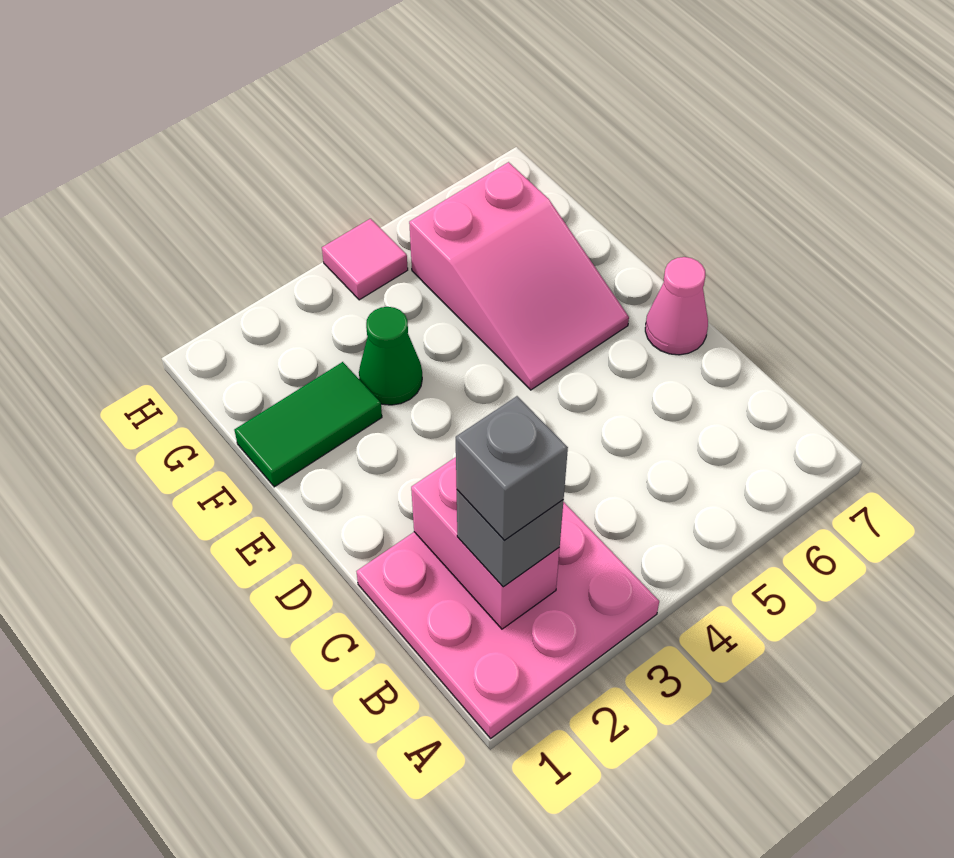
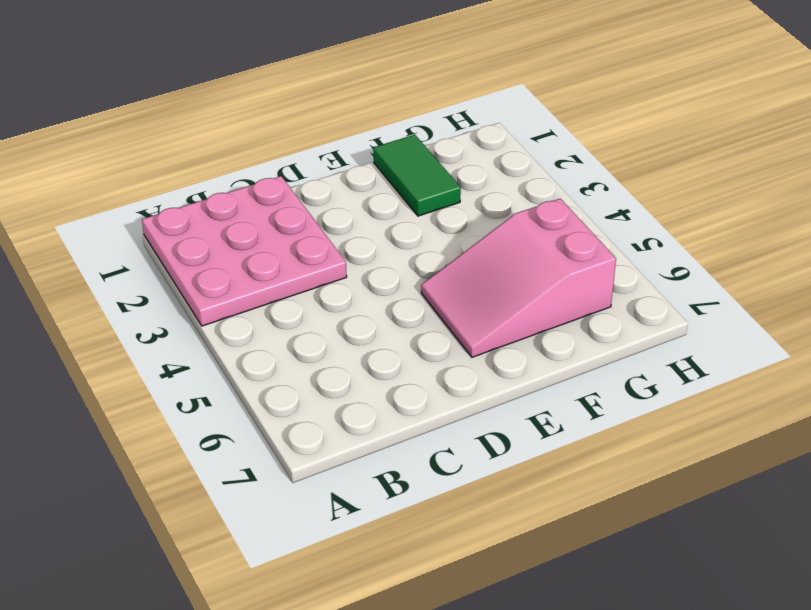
none -> pink cone D7 level 1
none -> green cone F3 level 1

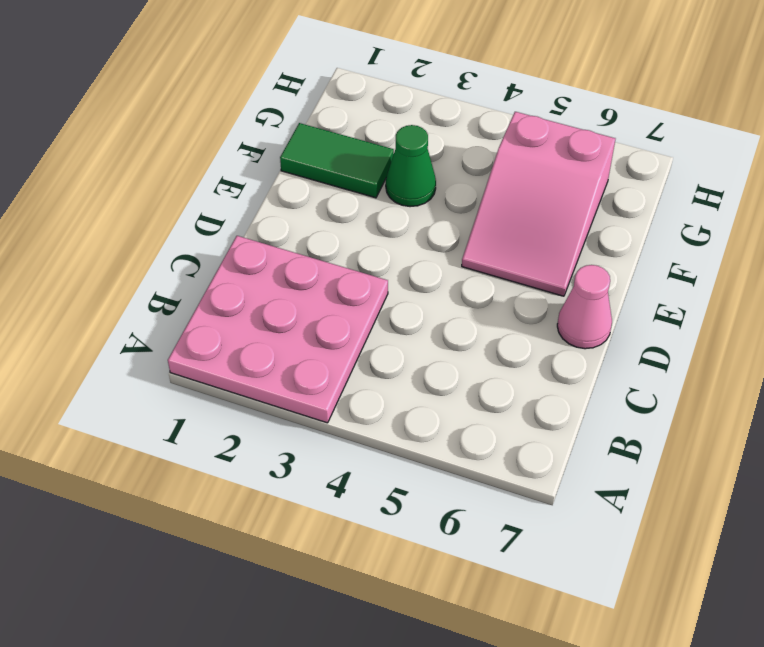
none -> pink tile H4 level 1
none -> pink brick B2:C2 level 2

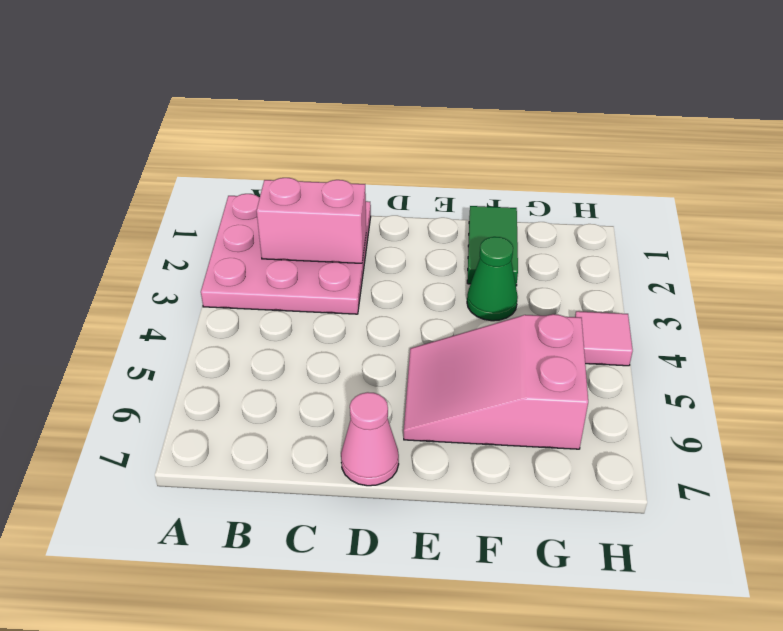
none -> grey brick B2 level 3
none -> grey brick B2 level 4

